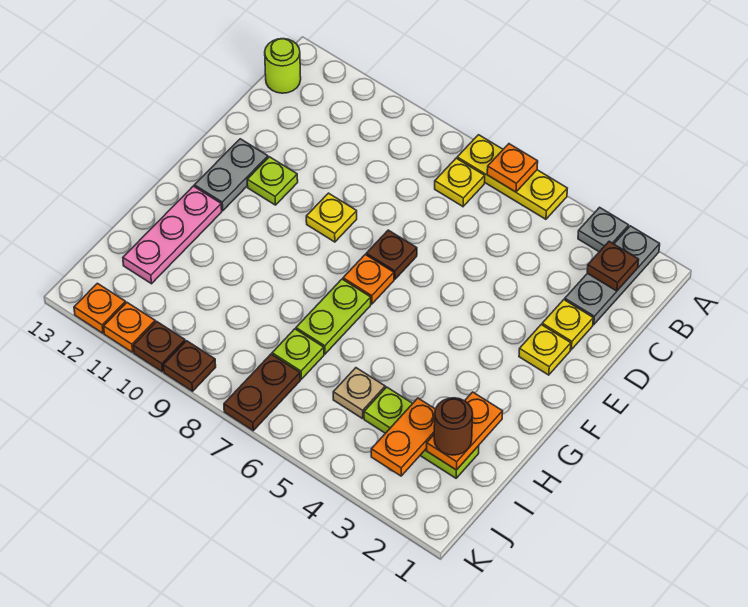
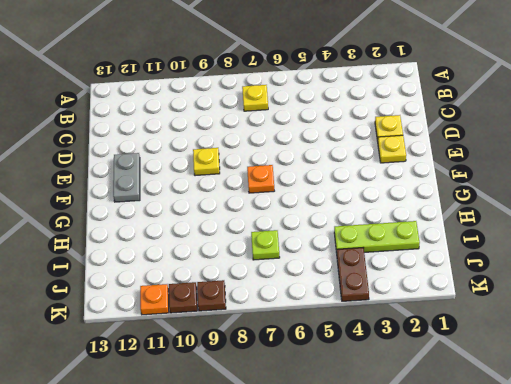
brown plate J4:K4 level 1 -> brown plate J7:K7 level 1
none -> grey plate A2:C2 level 1
none -> grey plate A3 level 1
none -> yellow plate A5:A7 level 1

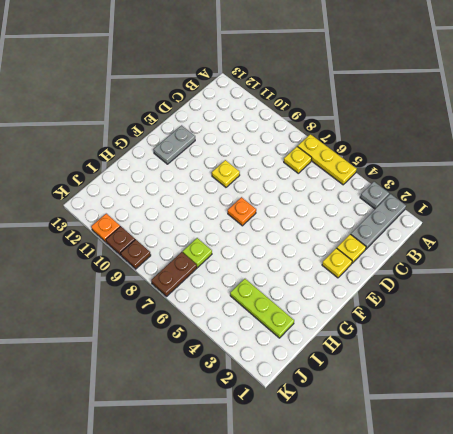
none -> lime round brick B13 level 1
none -> brown plate E7 level 1
none -> lime plate E11 level 1

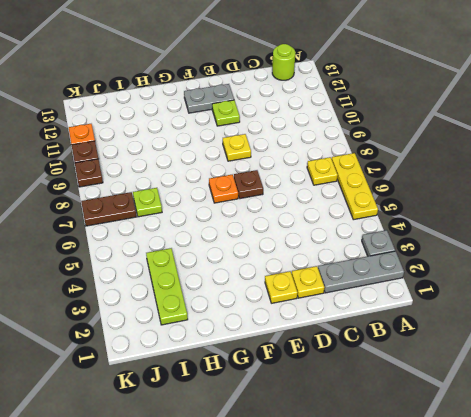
none -> lime plate G7:H7 level 1
none -> pink plate G12:I12 level 1
none -> tan plate I5 level 1

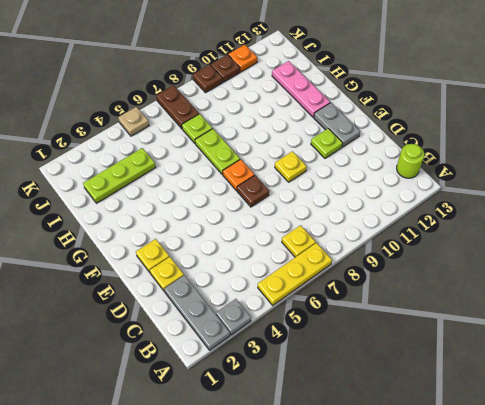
tan plate K5 level 1 -> tan plate I5 level 1
none -> orange plate K12 level 1
none -> orange plate A6 level 2
none -> brown plate B2 level 2

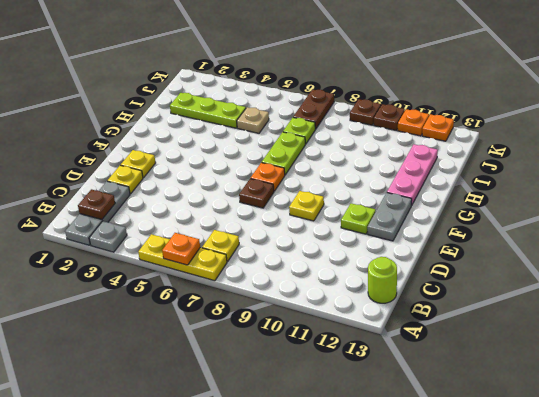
none -> orange plate H2:I2 level 2
none -> orange plate I3:J3 level 2
none -> brown round brick I2 level 3

